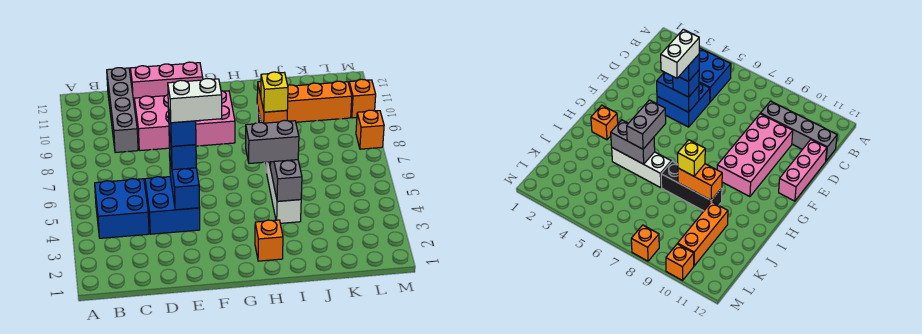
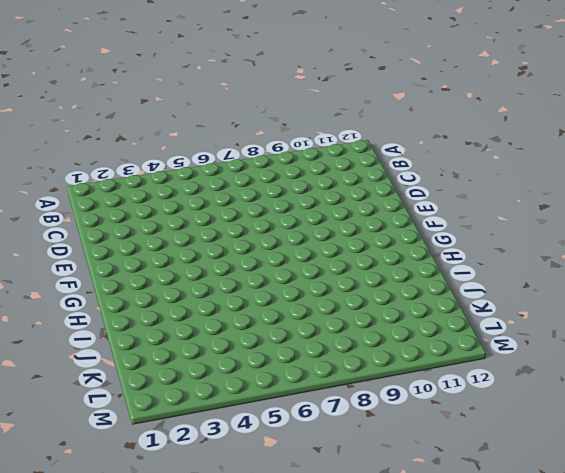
none -> blue brick B4:C5 level 1
none -> grey brick C9:C12 level 1
none -> blue brick D4:E5 level 1

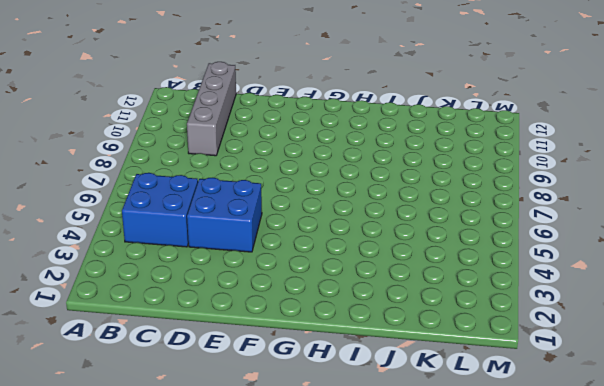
none -> pink brick D9:G10 level 1
none -> pink brick D12:F12 level 1
none -> orange brick H2 level 1

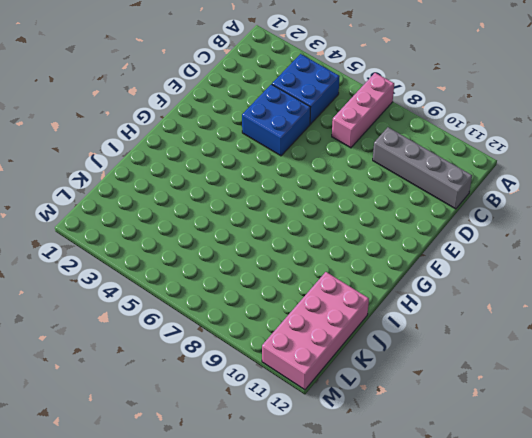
pink brick A7:C7 level 1 -> pink brick D12:F12 level 1
pink brick J11:M12 level 1 -> pink brick D9:G10 level 1
none -> orange brick H2 level 1
none -> white brick I4:I6 level 1
none -> black brick I7:I9 level 1

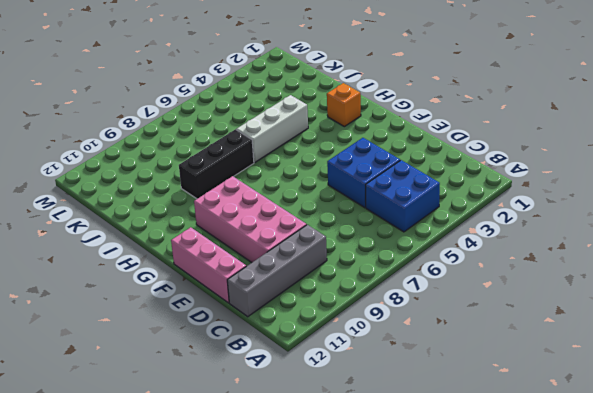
none -> orange brick J10:L10 level 1
none -> orange brick M8 level 1
none -> orange brick M10 level 1

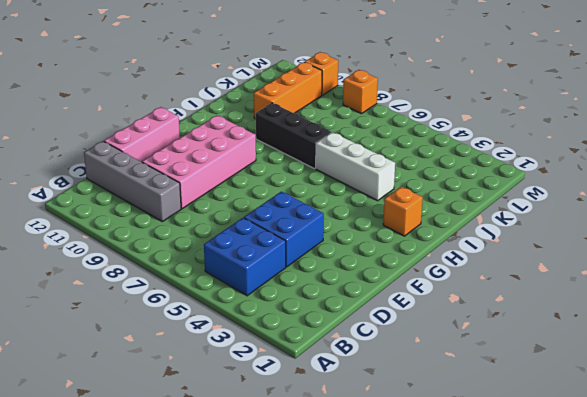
none -> blue brick E4:E5 level 2
none -> grey brick I4:I5 level 2
none -> orange brick I8:I9 level 2

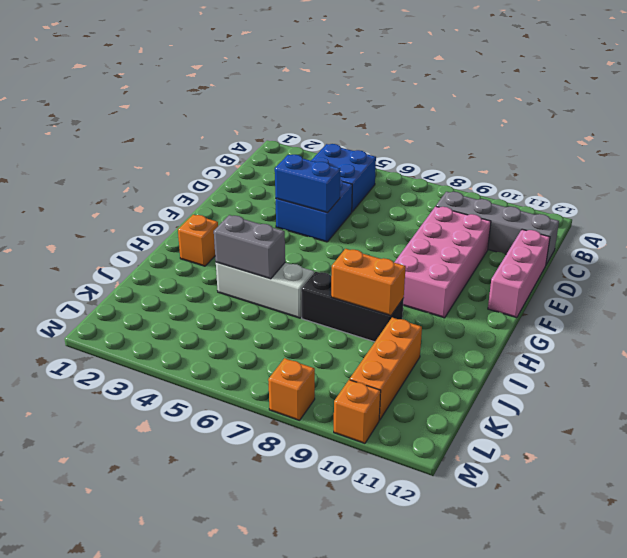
none -> blue brick E5 level 3
none -> grey brick H5:I5 level 3
none -> yellow brick I8 level 3

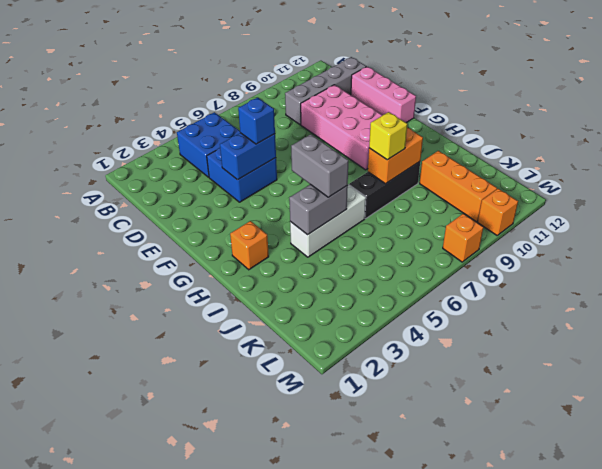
none -> blue brick E5 level 4
none -> white brick E5:F5 level 5

